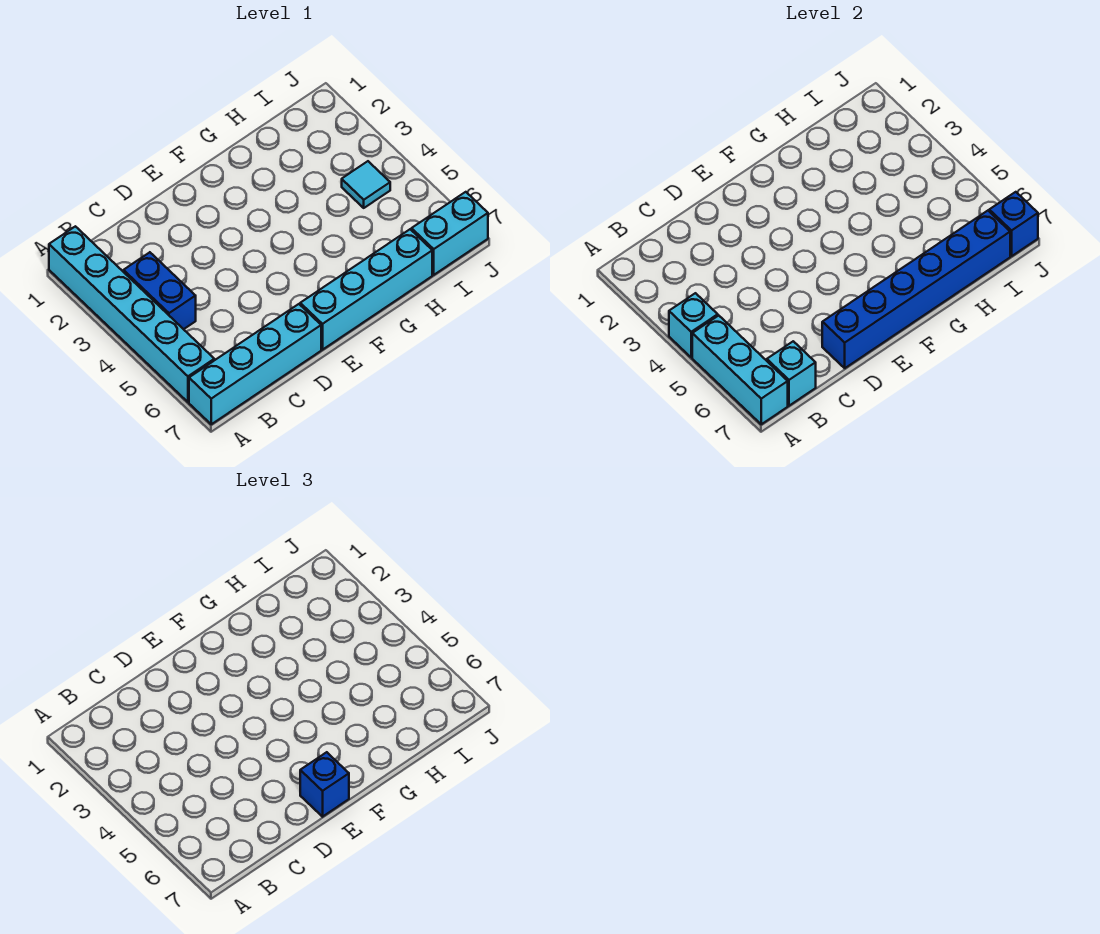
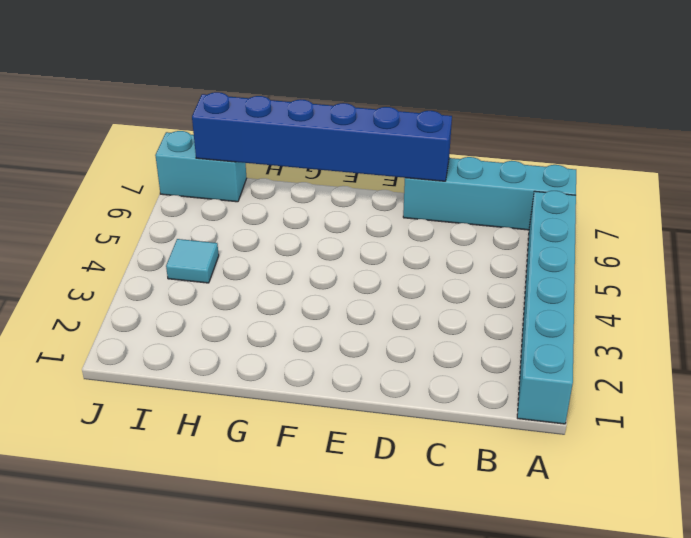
none -> blue brick B3:B4 level 1
none -> cyan brick E7:H7 level 1
none -> cyan brick A4 level 2

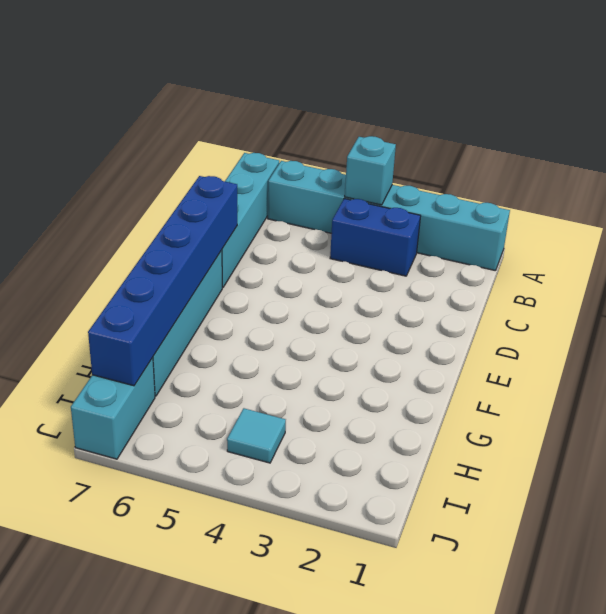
none -> cyan brick A5:A7 level 2
none -> cyan brick B7 level 2
none -> blue brick J7 level 2

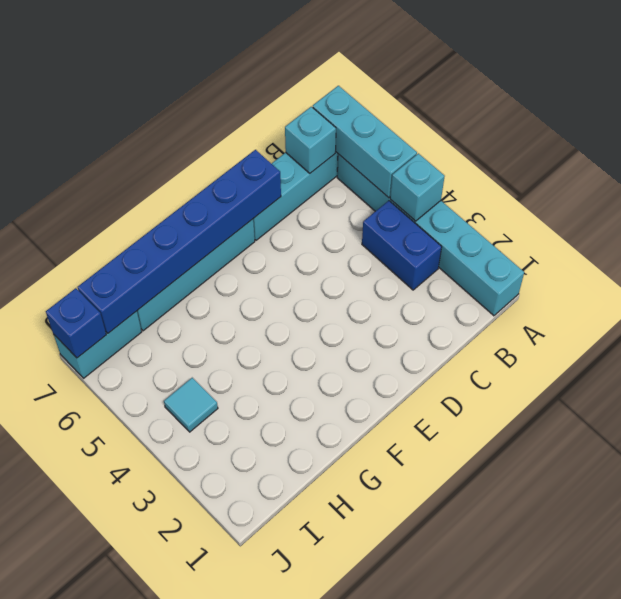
none -> blue brick E7 level 3

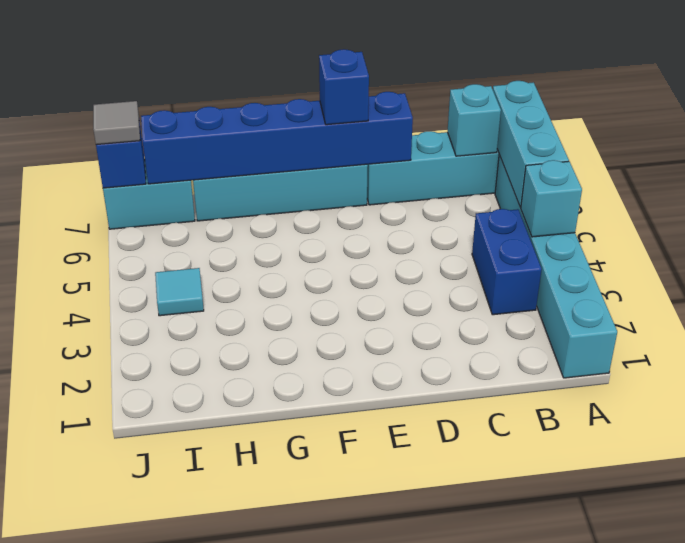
grey tile J7 level 3 -> none

